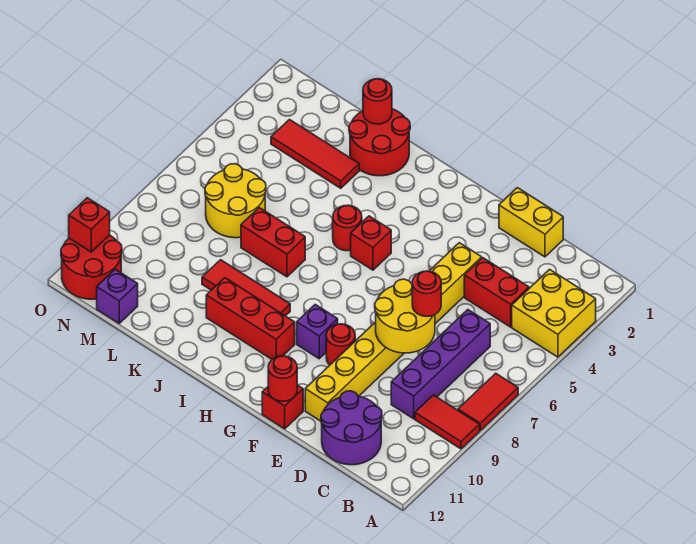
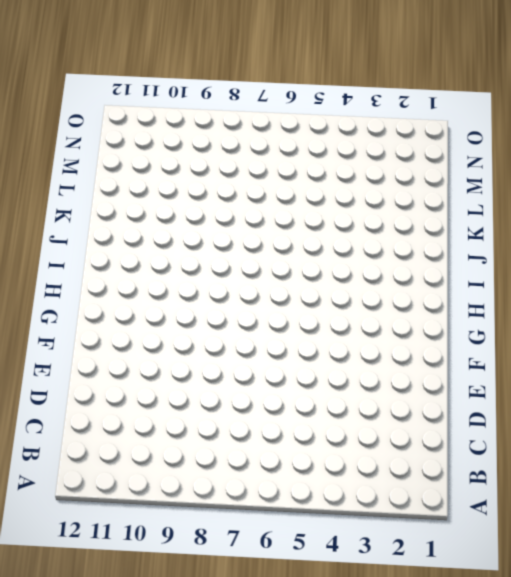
none -> yellow brick A3:B4 level 1
none -> red tile A7:A8 level 1
none -> red tile A9:B9 level 1

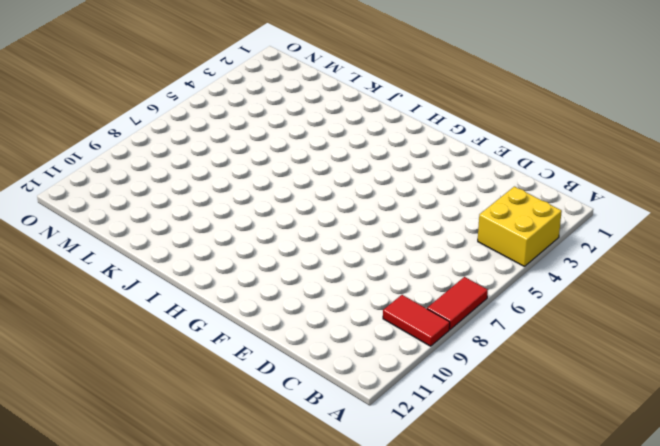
none -> red brick C4:D4 level 1
none -> purple brick C6:C9 level 1
none -> purple round brick C11:D12 level 1

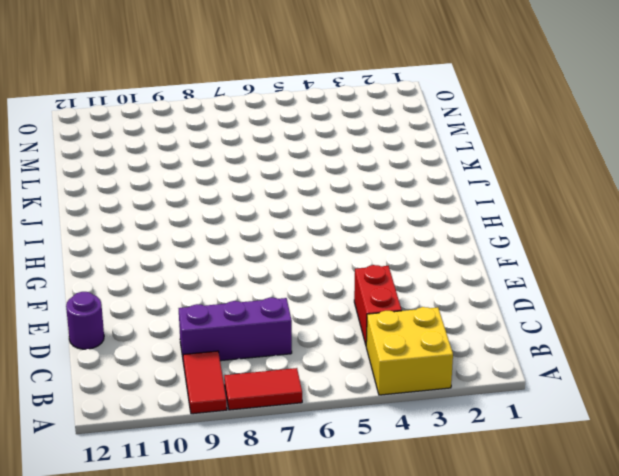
purple brick C7:C9 level 1 -> purple brick C6:C9 level 1
purple round brick D12 level 1 -> purple round brick C11:D12 level 1
none -> yellow brick D1:E1 level 1
none -> yellow brick E4:E11 level 1
none -> red round brick F9 level 1

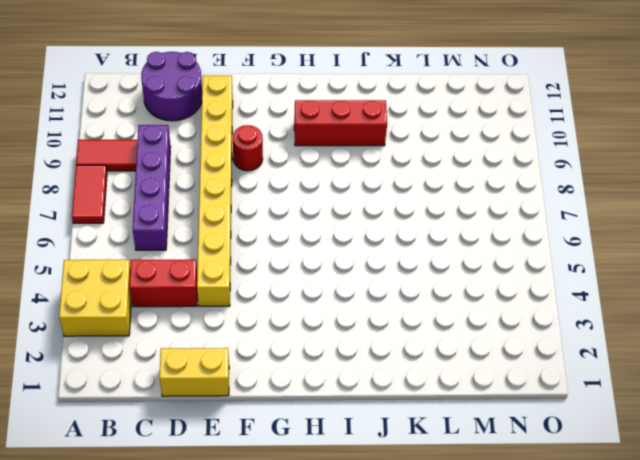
none -> red brick F12 level 1
none -> purple brick G9 level 1
none -> red brick H5 level 1

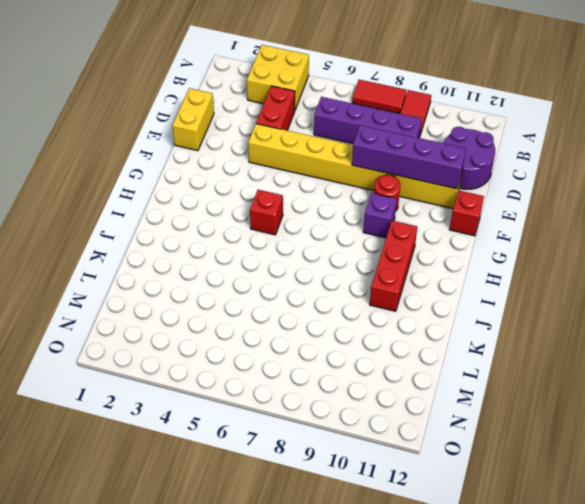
purple brick E8:E11 level 2 -> yellow round brick D7:E8 level 2
none -> red round brick I5 level 1
none -> red tile I9:K9 level 1
none -> red round brick J1:K2 level 1

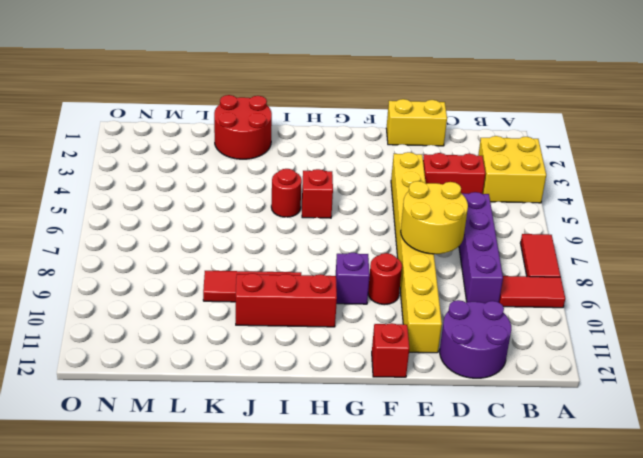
none -> red brick J7:K7 level 1
none -> red tile K3:M3 level 1
none -> yellow round brick L6:M7 level 1

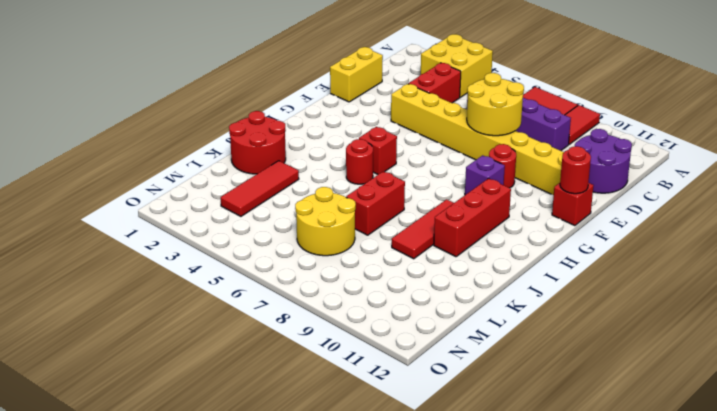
none -> purple brick M12 level 1
none -> red round brick N11:O12 level 1
none -> red round brick K1 level 2

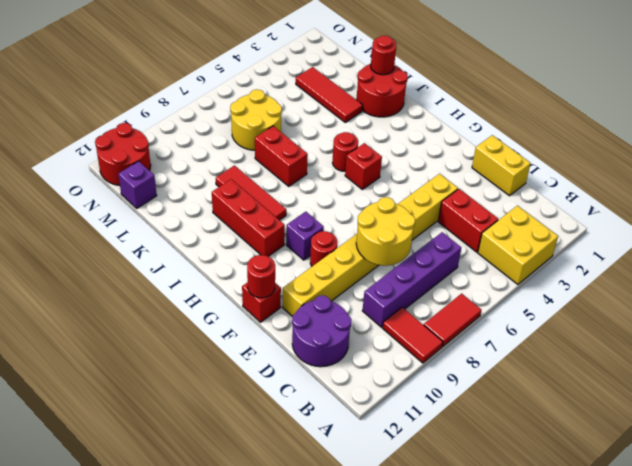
none -> red brick O11 level 2
none -> red round brick D7 level 3

